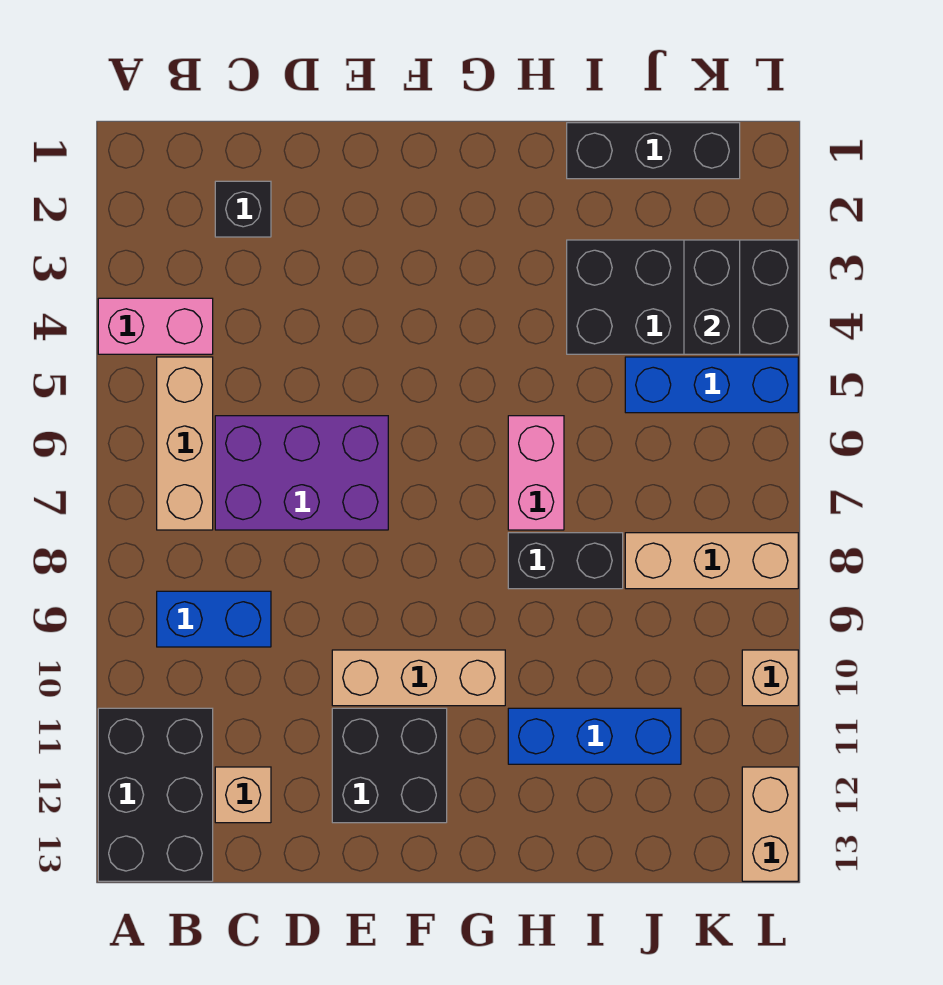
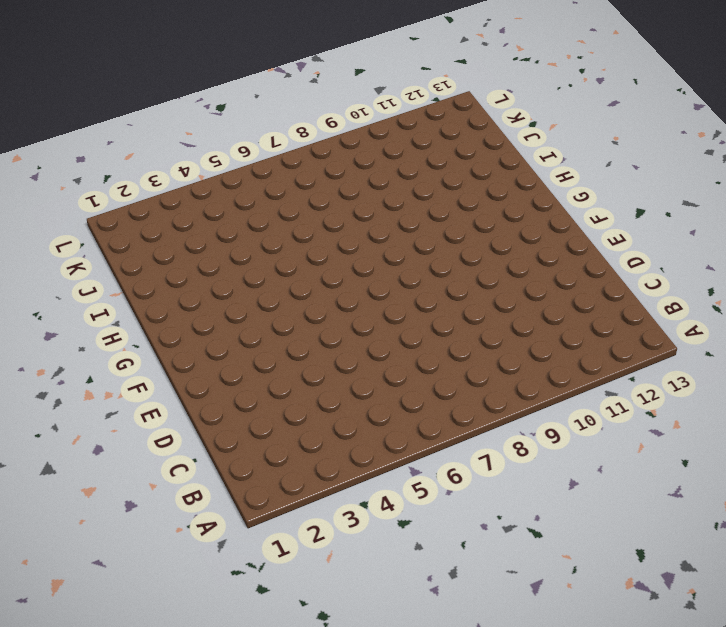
none -> pink brick A4:B4 level 1
none -> black brick A11:B13 level 1
none -> tan brick B5:B7 level 1

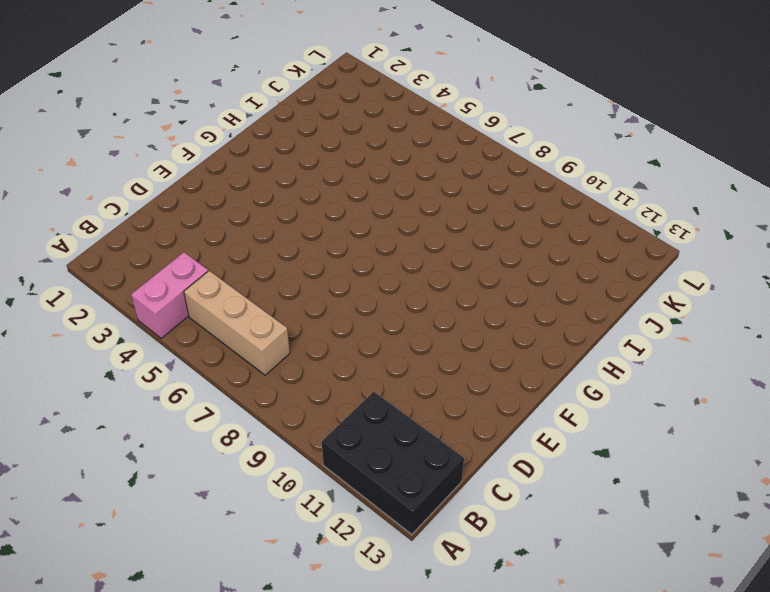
none -> blue brick B9:C9 level 1
none -> black brick C2 level 1
none -> purple brick C6:E7 level 1

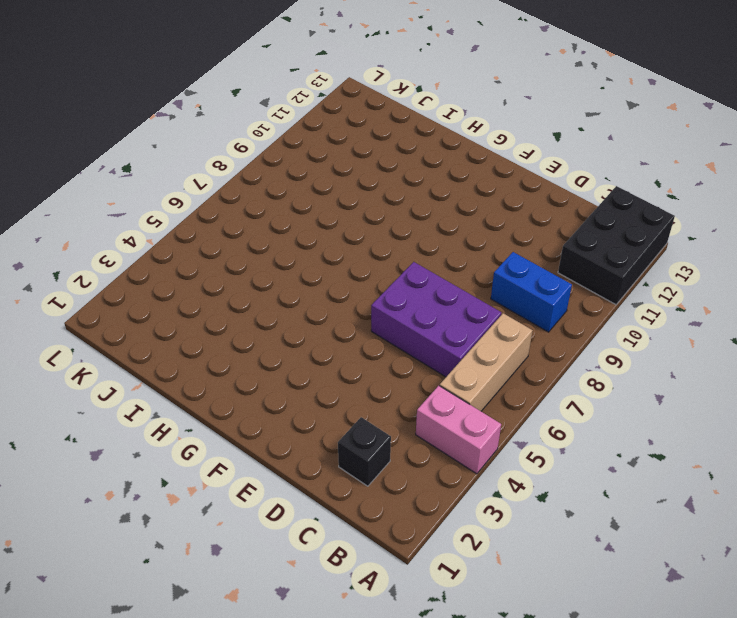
none -> tan brick C12 level 1
none -> tan brick E10:G10 level 1
none -> black brick E11:F12 level 1

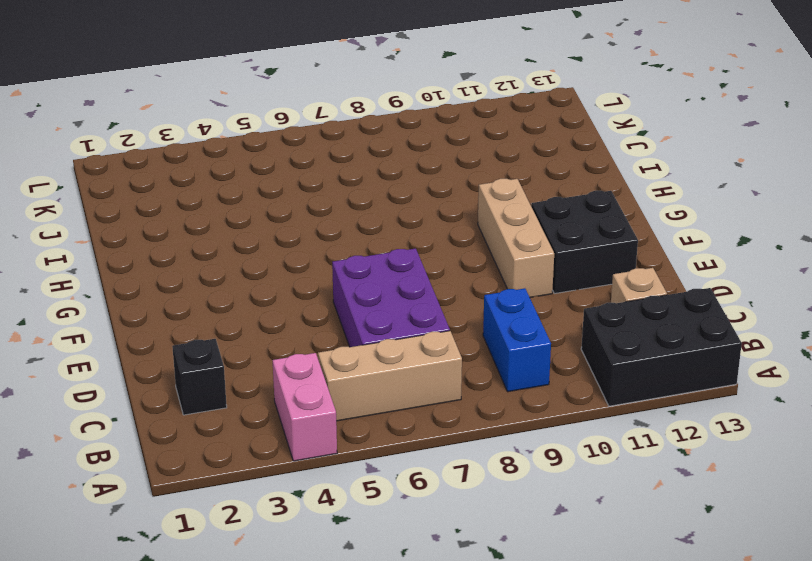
none -> pink brick H6:H7 level 1
none -> black brick H8:I8 level 1
none -> blue brick H11:J11 level 1

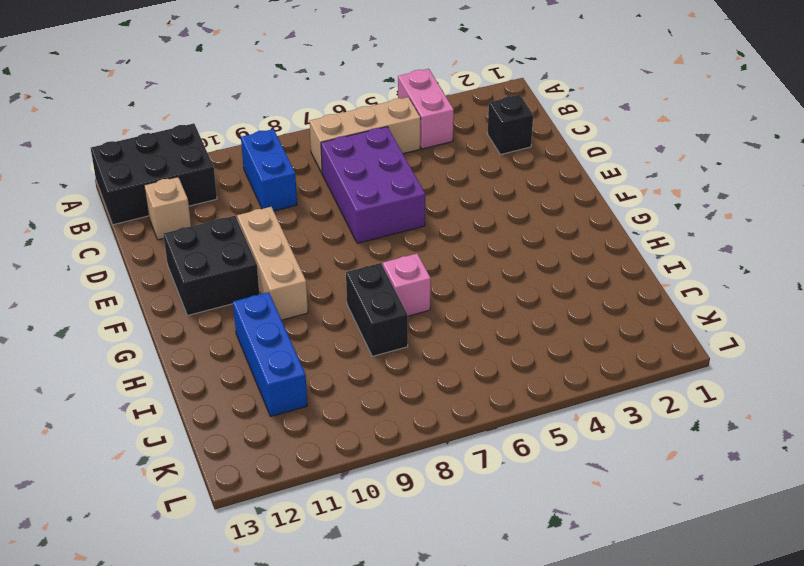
pink brick H7 level 1 -> pink brick H6:H7 level 1
none -> black brick I1:K1 level 1
none -> black brick I3:L4 level 1
none -> blue brick J5:L5 level 1

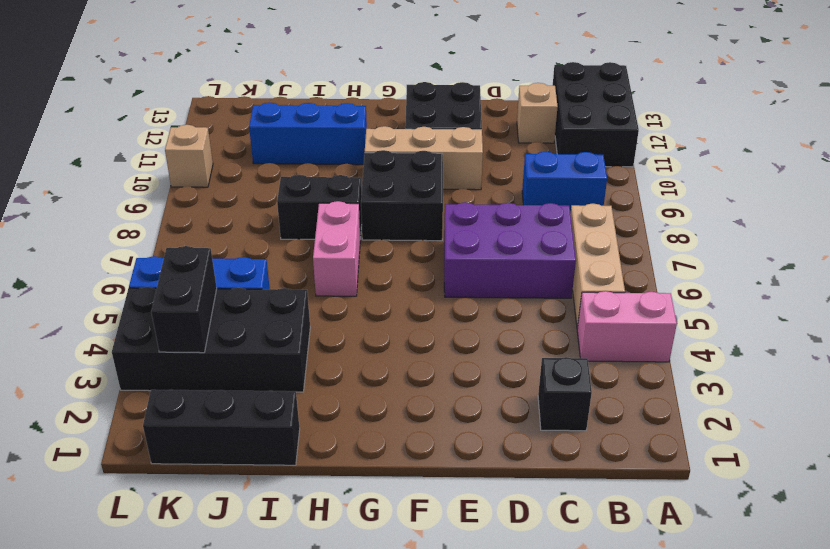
black brick F8:G9 level 1 -> none
none -> tan brick J8:L8 level 1
none -> tan brick L12:L13 level 1

